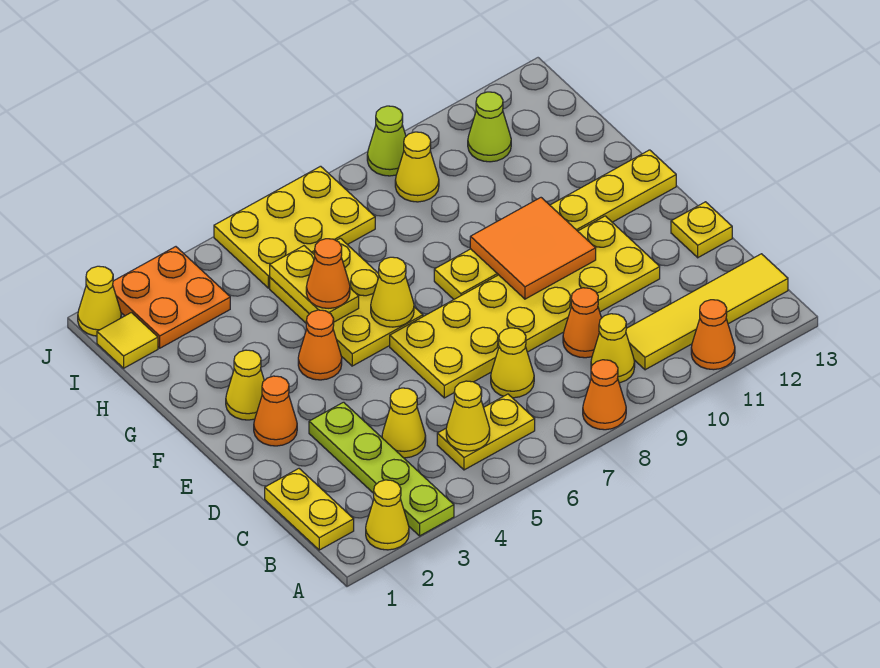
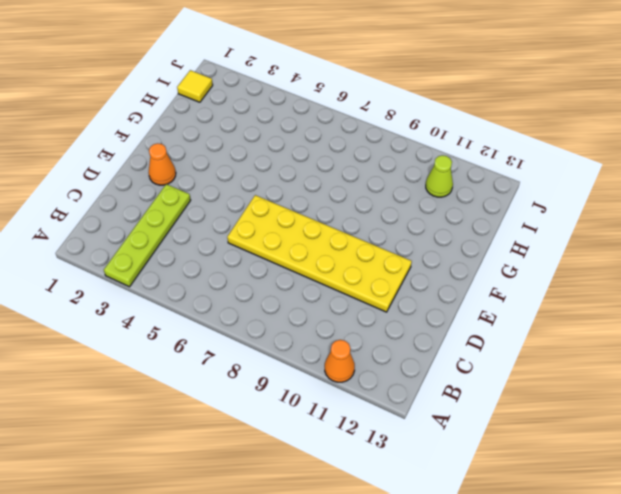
none -> yellow cone A2 level 1
none -> orange cone A8 level 1
none -> yellow plate B1:C1 level 1
none -> yellow plate B5:B6 level 1

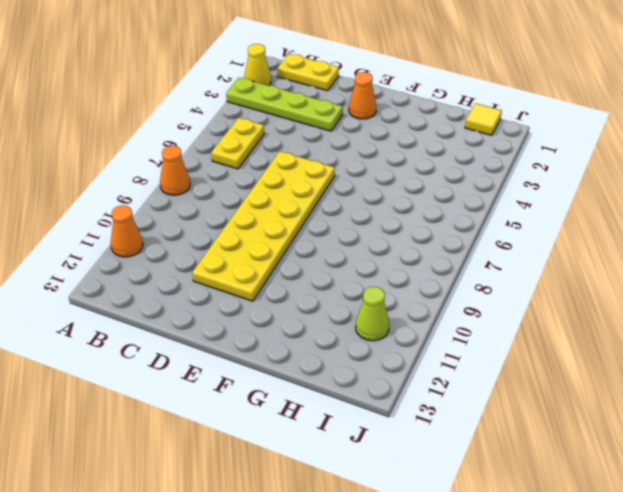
none -> yellow cone B9 level 1
none -> yellow tile B10:B13 level 1
none -> yellow cone C4 level 1
none -> yellow cone C7 level 1

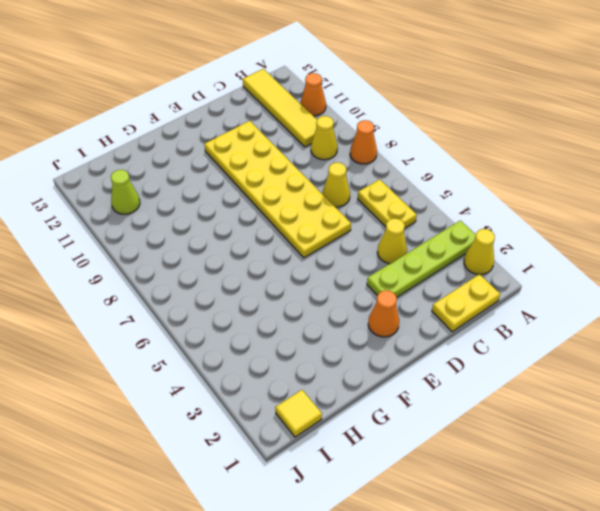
none -> orange cone C9 level 1
none -> yellow plate D13 level 1
none -> yellow cone F2 level 1
none -> orange cone F4 level 1

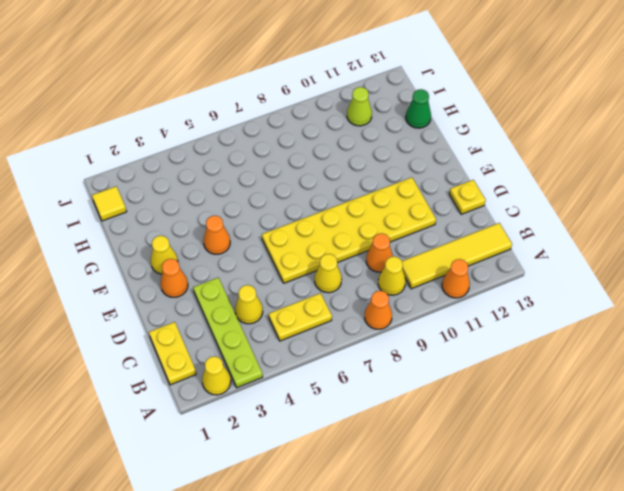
green cone H13 level 1 -> none
none -> yellow plate F5:H6 level 1
none -> yellow plate F8:F13 level 1
none -> orange plate I2:J3 level 1
none -> yellow plate I5:J7 level 1

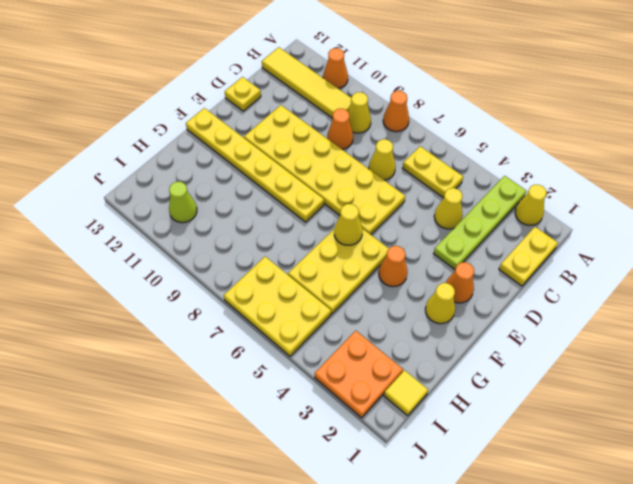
none -> yellow cone I9 level 1
none -> yellow cone J1 level 1
none -> lime cone J9 level 1
none -> yellow cone B5 level 2

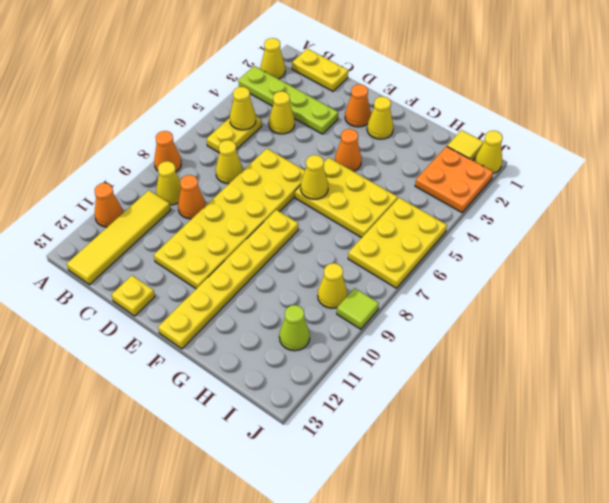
lime tile J9 level 1 -> lime cone J9 level 1
none -> orange tile E9:F10 level 2
none -> yellow plate G5:H5 level 2
none -> orange cone G5 level 3

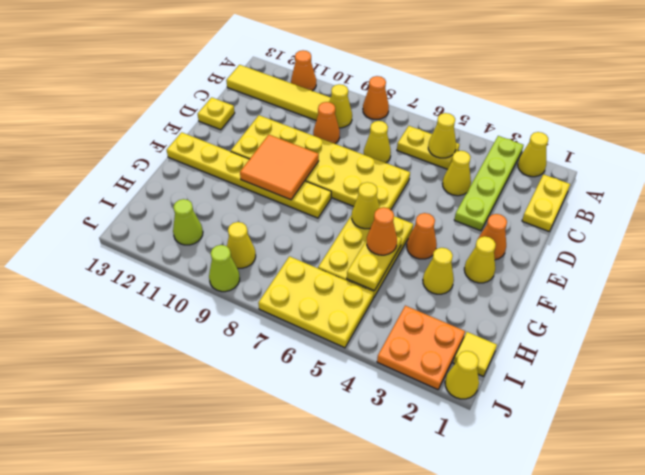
yellow cone G3 level 1 -> none

